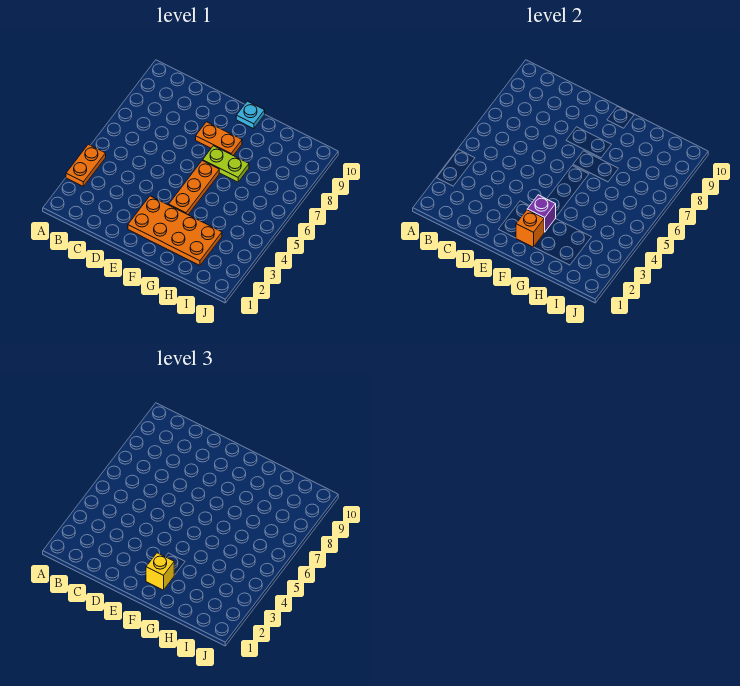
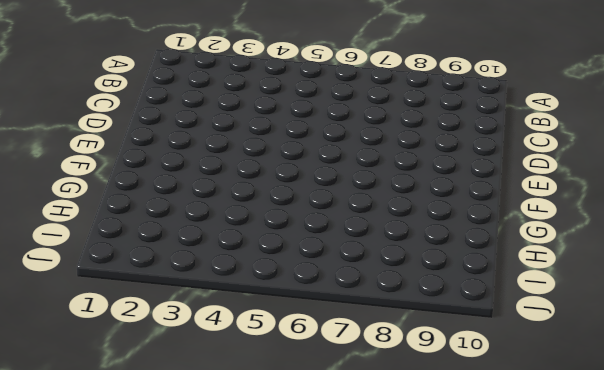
none -> orange plate A3:A4 level 1
none -> orange plate E2:H3 level 1

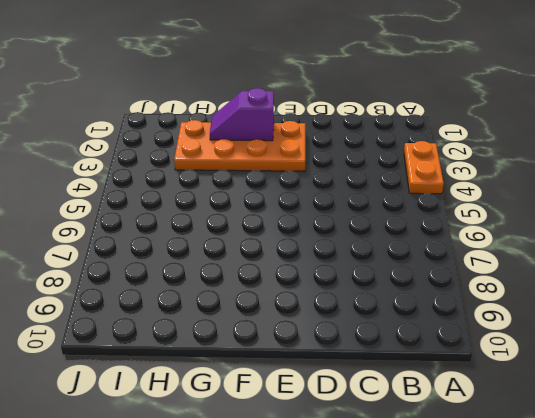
purple slope F2:G2 level 2 top F -> orange brick F2 level 2
none -> orange plate E8:F8 level 1
none -> orange plate F4:F6 level 1

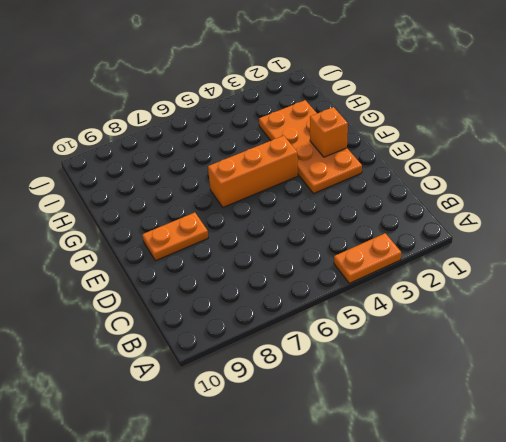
orange plate E8:E9 level 1 -> orange plate E8:F8 level 1
orange brick F4:F6 level 1 -> orange plate F4:F6 level 1
none -> lime plate F7:G7 level 1
none -> cyan plate F10 level 1

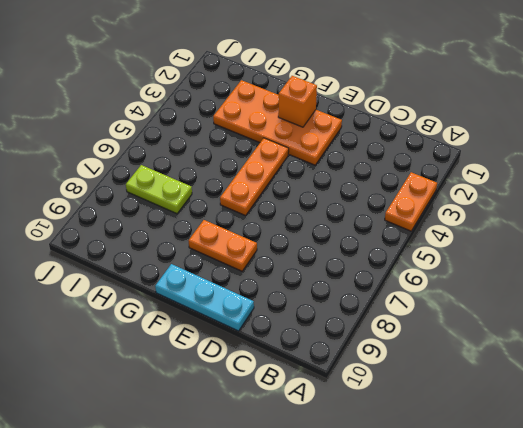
cyan plate D10:F10 level 1 -> cyan plate F10 level 1
lime plate H7:I7 level 1 -> lime plate F7:G7 level 1
none -> purple brick F3 level 2
none -> yellow brick F2 level 3

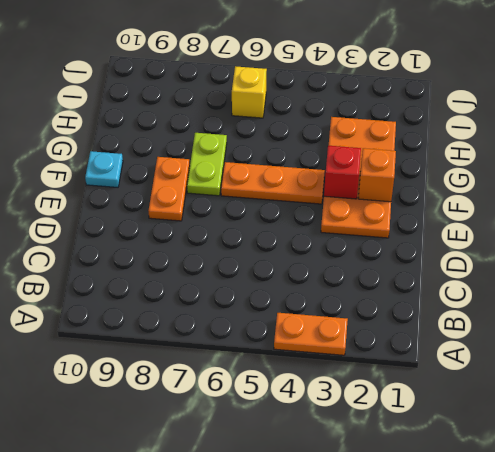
red brick F3 level 2 -> purple brick F3 level 2
yellow brick I6 level 1 -> yellow brick F2 level 3

